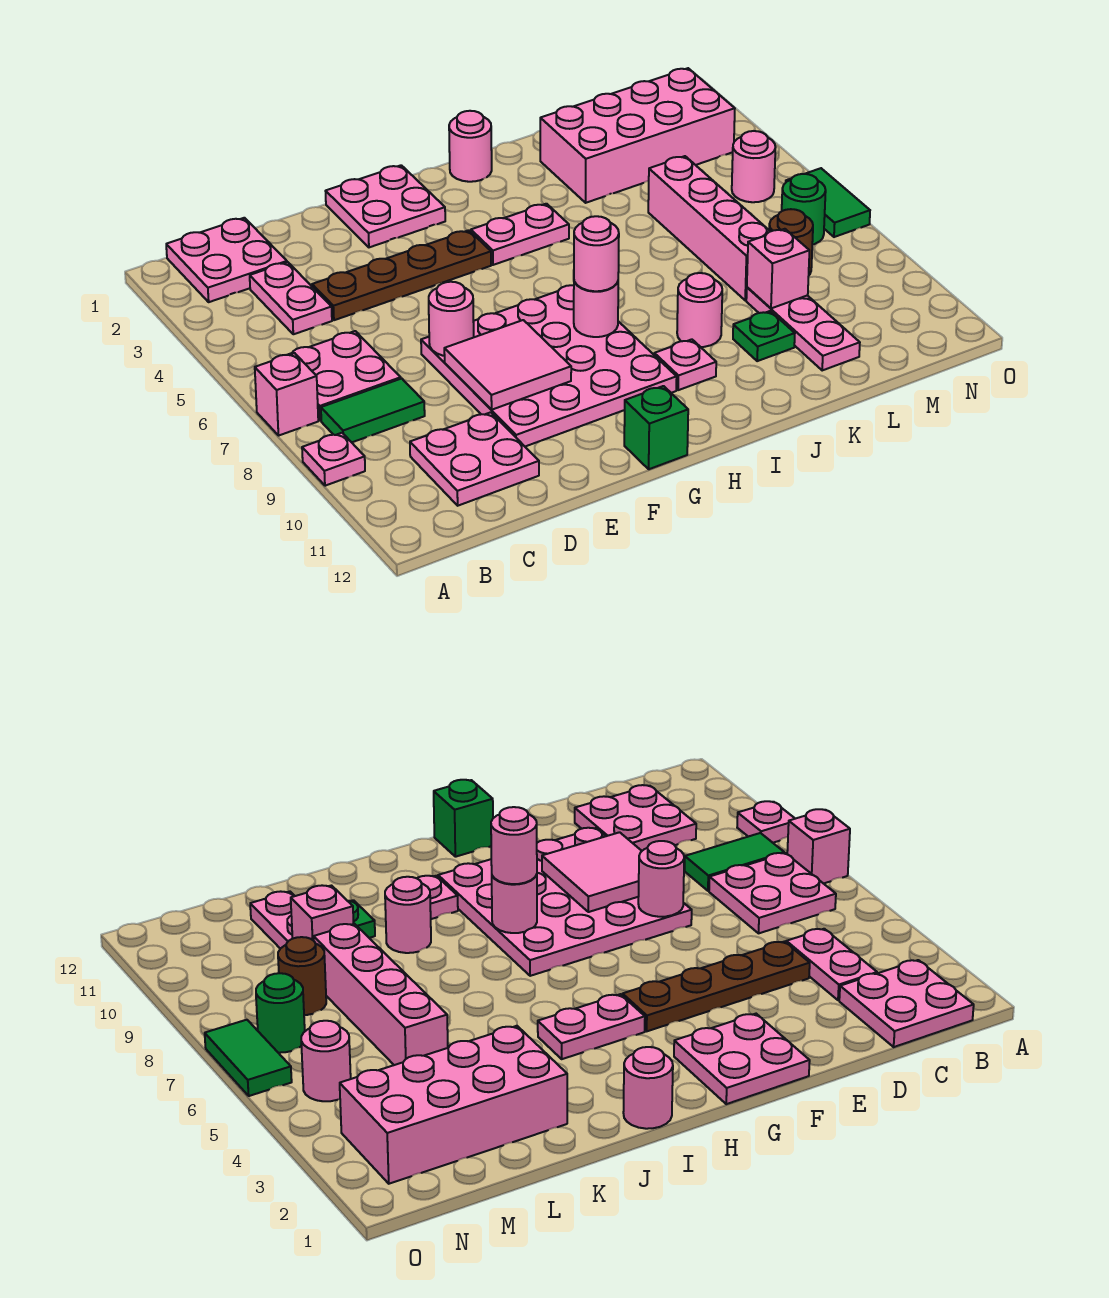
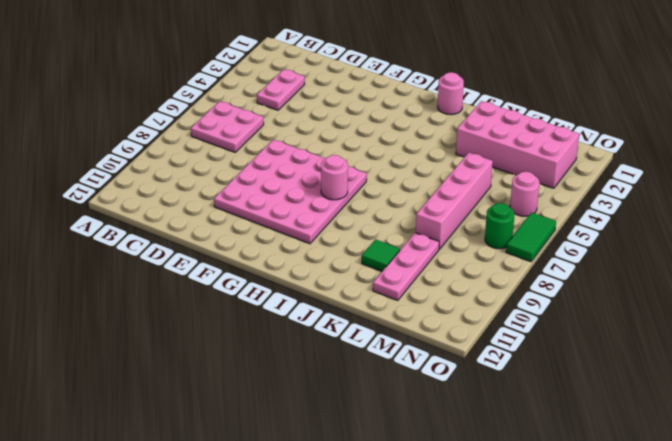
green tile K10 level 1 -> green plate K10 level 1
none -> pink brick A7 level 1
none -> pink plate A9 level 1
none -> pink plate B1:C2 level 1

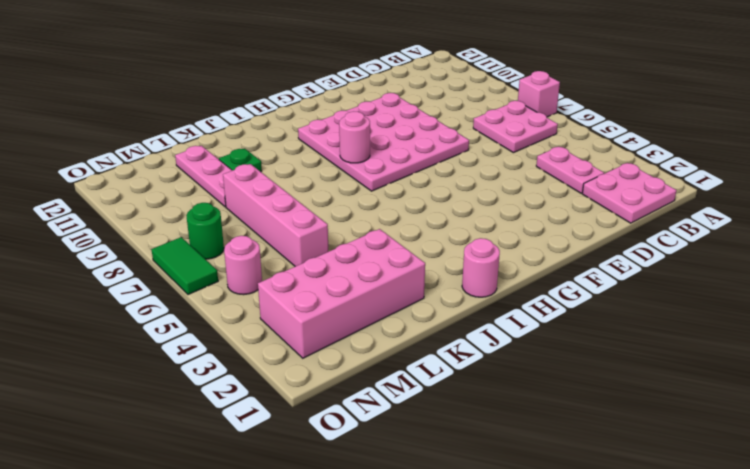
none -> pink plate A9 level 1
none -> green tile B8:C8 level 1
none -> pink plate C10:D11 level 1

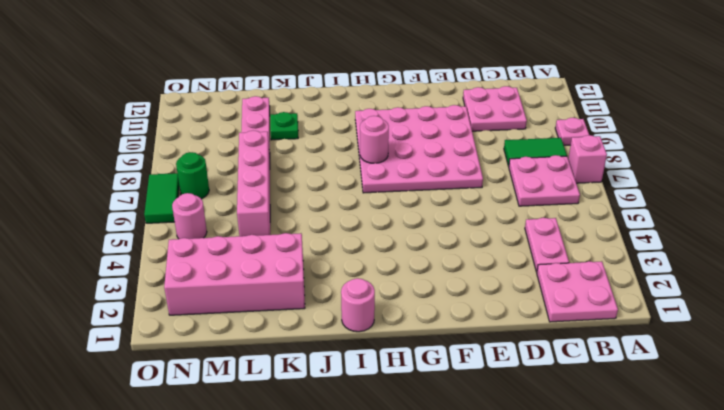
none -> brown plate D4:G4 level 1
none -> pink plate F1:G2 level 1
none -> green brick G12 level 1

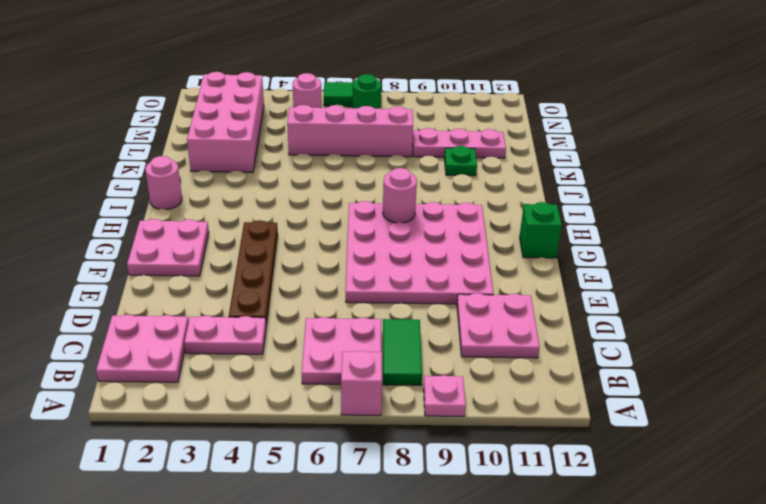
none -> pink plate H4:I4 level 1
none -> pink plate I10 level 1
none -> pink round brick J9 level 1

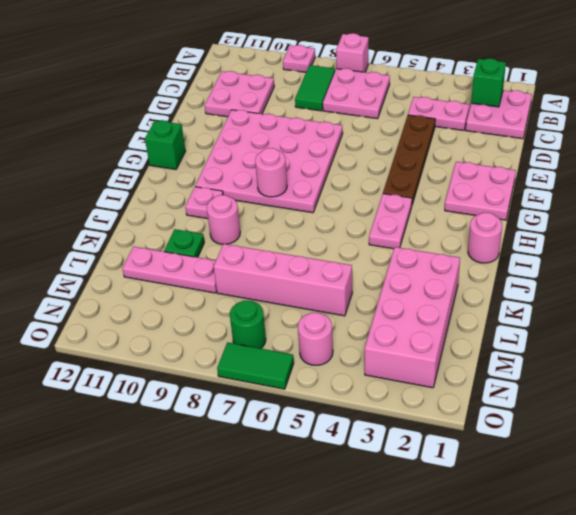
green brick B2 level 2 -> none
none -> brown round brick M8 level 1
none -> pink round brick E7 level 2
none -> pink tile E8:F9 level 2

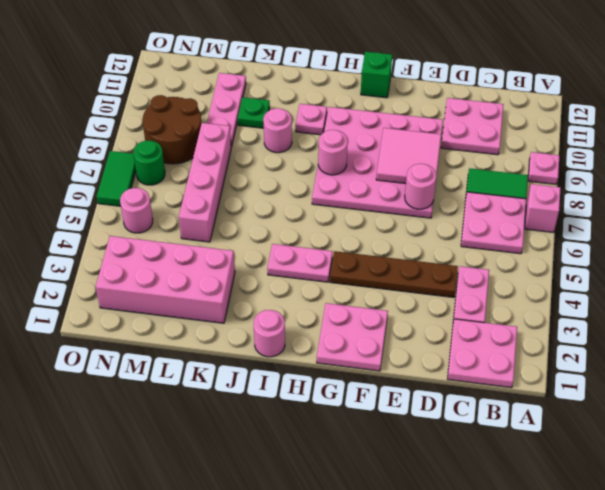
brown round brick M8:N9 level 1 -> brown round brick M8 level 1
none -> pink brick L9 level 2
none -> pink round brick H8 level 3

